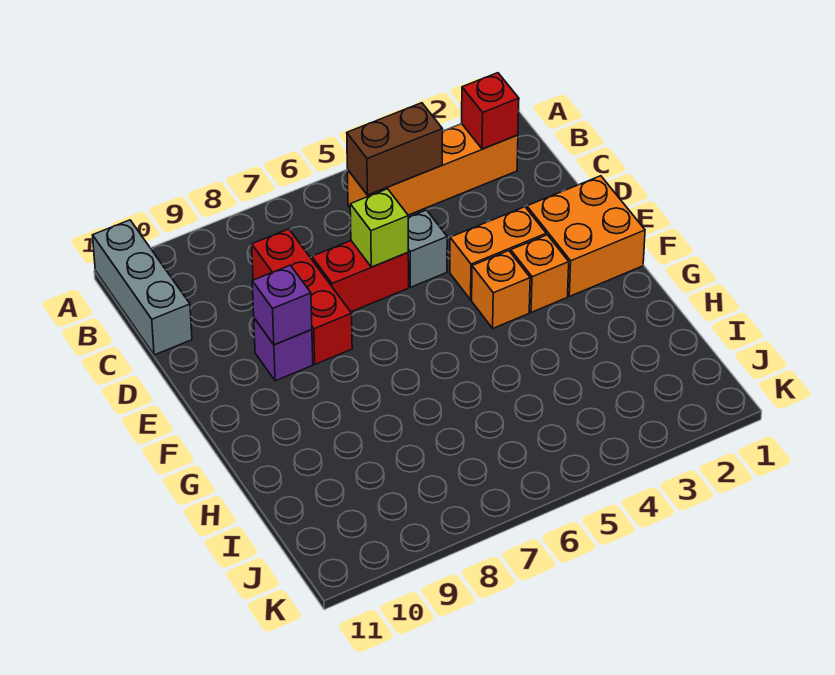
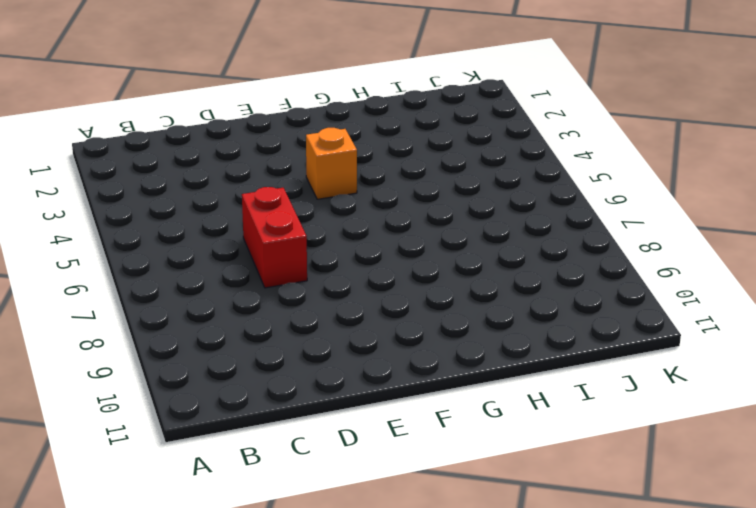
none -> grey brick A11:C11 level 1
none -> orange brick B2:B5 level 1
none -> red brick C8:E8 level 1

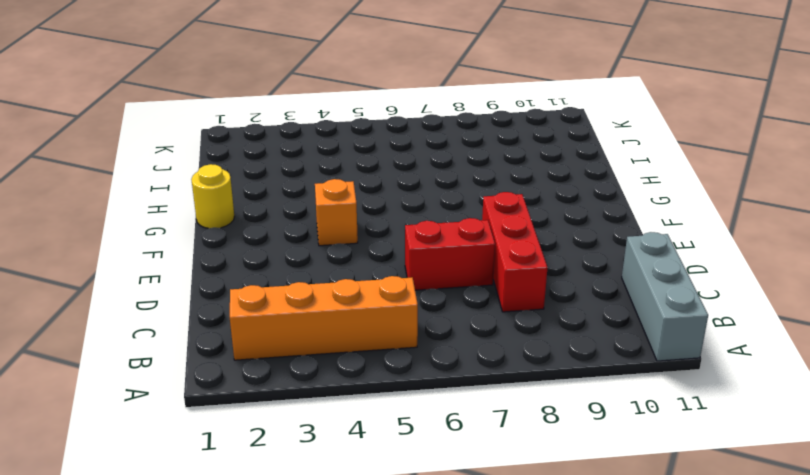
yellow round brick G1 level 1 -> none
none -> grey brick D5 level 1
none -> orange brick E1:F2 level 1
none -> orange brick E3:E4 level 1

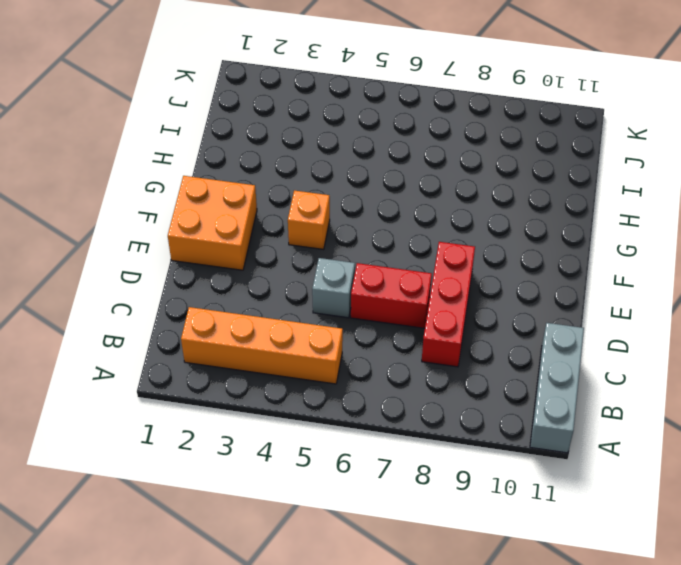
none -> orange brick E3:E4 level 1
none -> purple brick E9 level 1
none -> orange brick F3 level 1

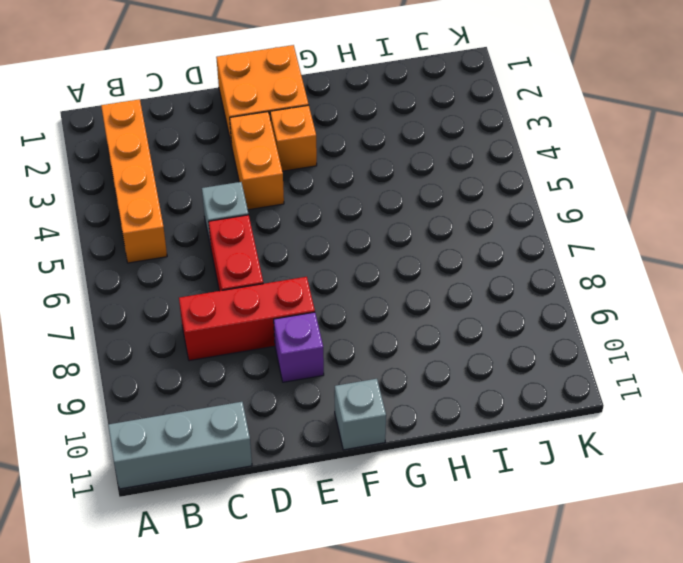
grey brick F11 level 1 -> none
none -> orange brick F4 level 1
none -> red brick B2 level 2
none -> brown brick B4:B5 level 2

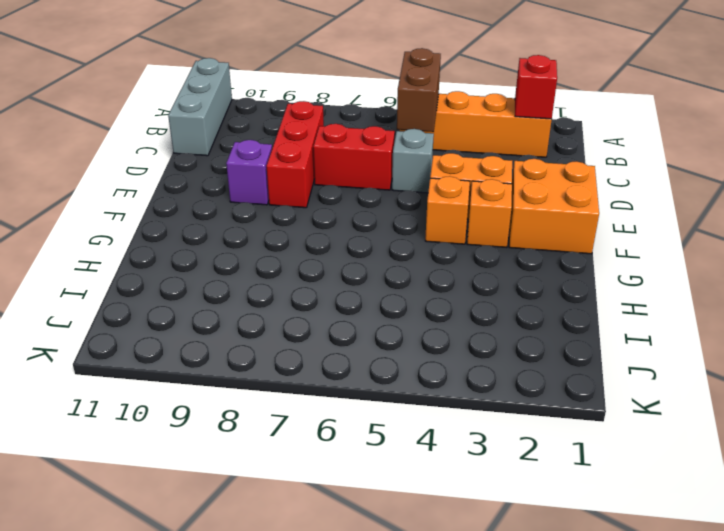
brown brick B5:C5 level 2 -> brown brick B4:B5 level 2
none -> lime brick D6 level 2
none -> purple brick E9 level 2

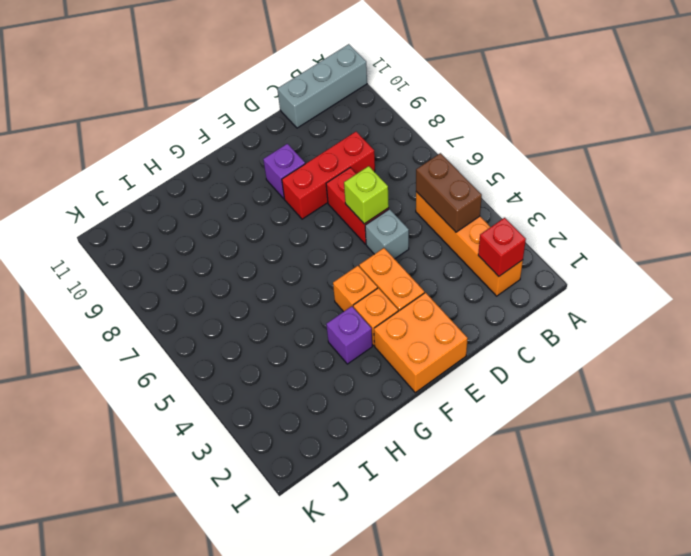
purple brick G3 level 1 -> purple brick E9 level 2

